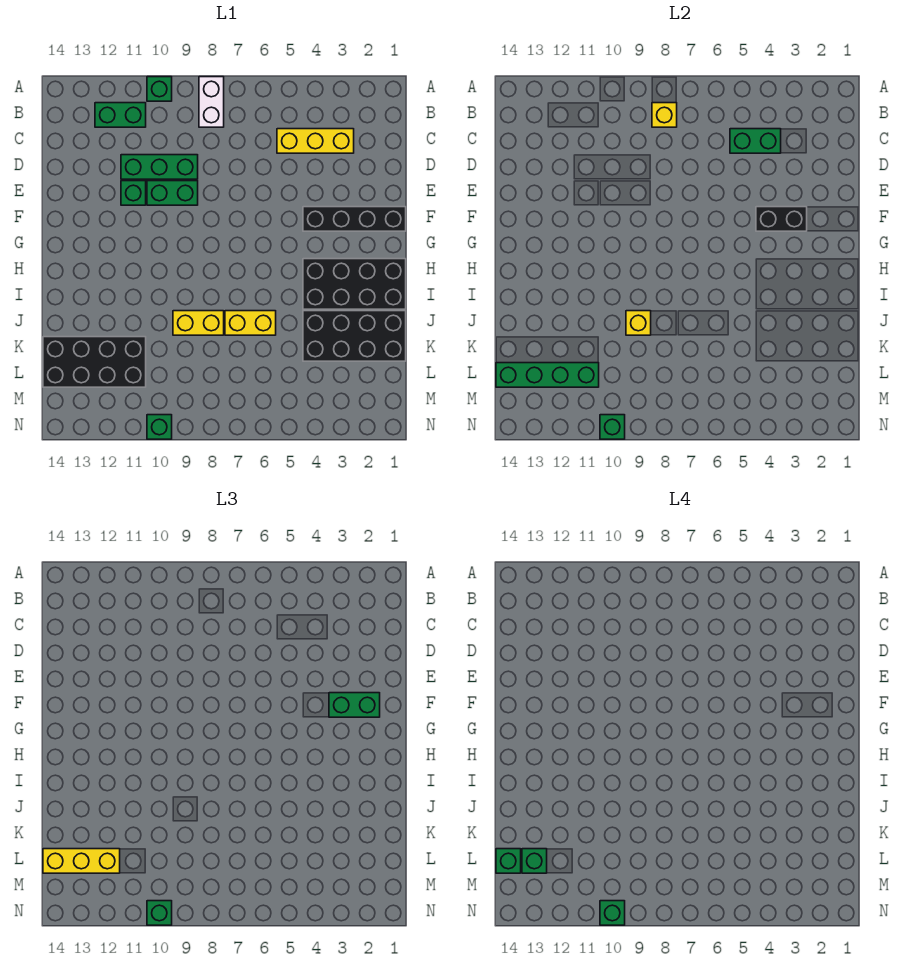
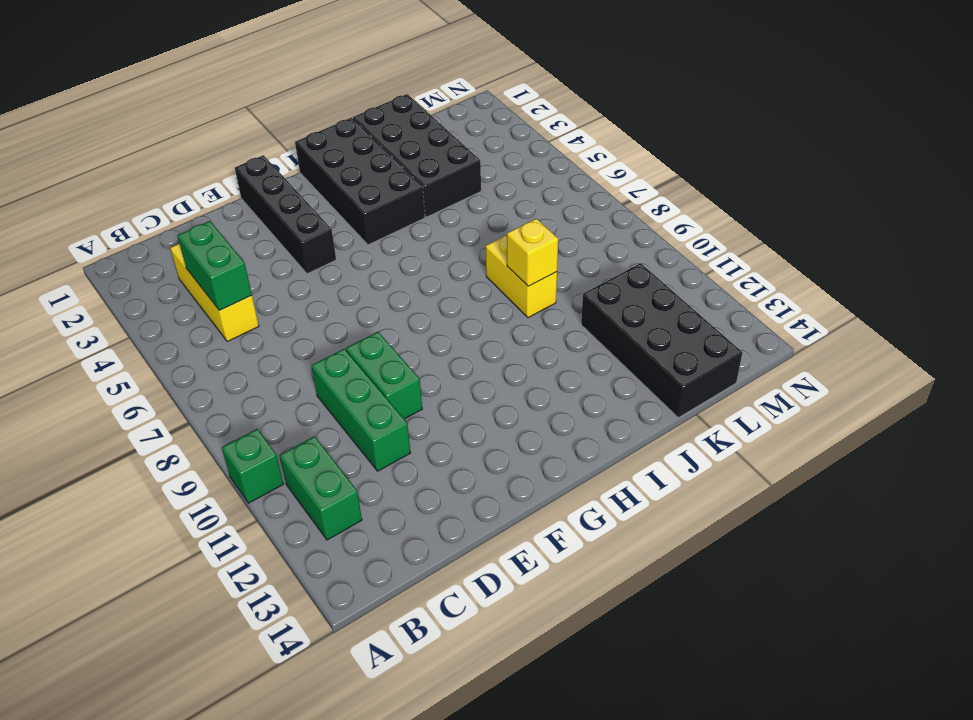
none -> white brick A8:B8 level 1
none -> green brick E11 level 1
none -> yellow brick J6:J7 level 1

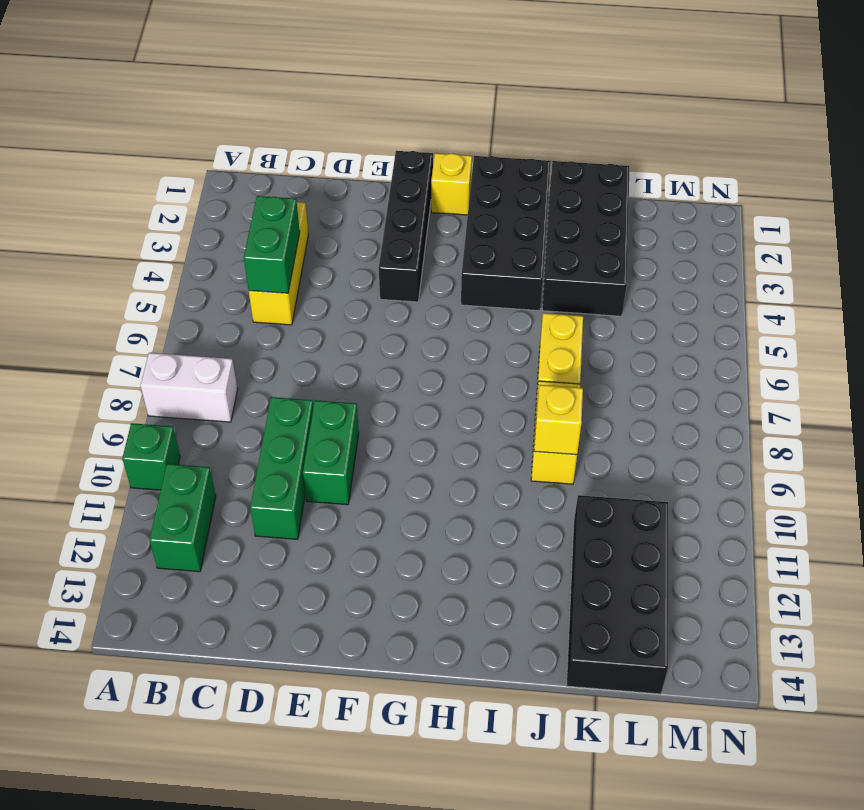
yellow brick G1 level 1 -> yellow brick B8 level 2
none -> green brick E11 level 1
none -> green brick N10 level 1
none -> black brick F3:F4 level 2

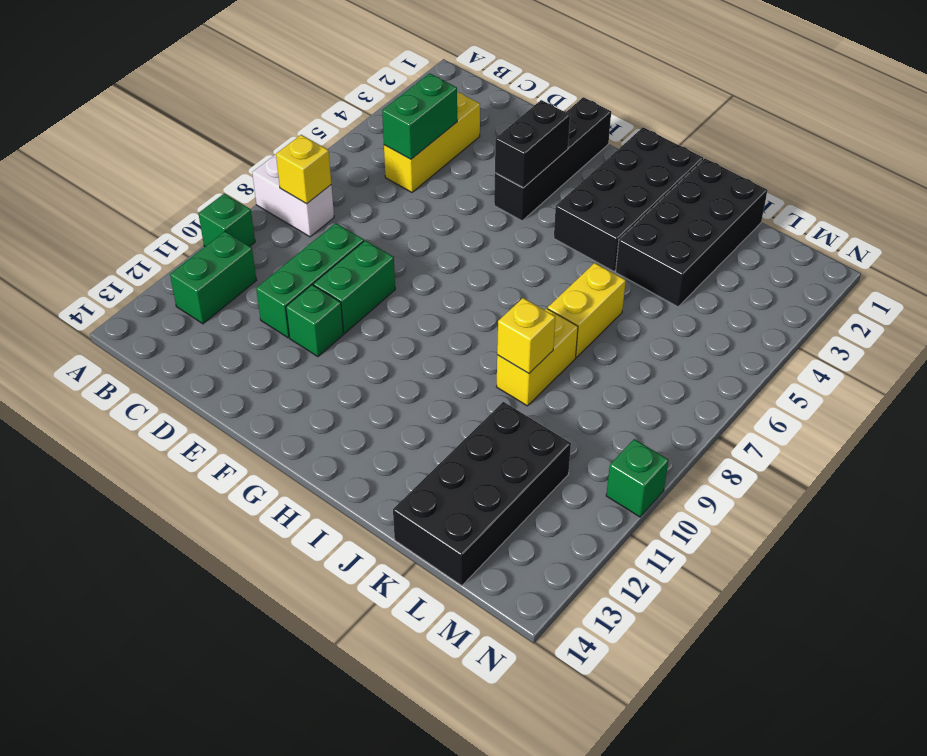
none -> green brick L11:L14 level 2
none -> green brick N10 level 2
none -> green brick F2:F3 level 3

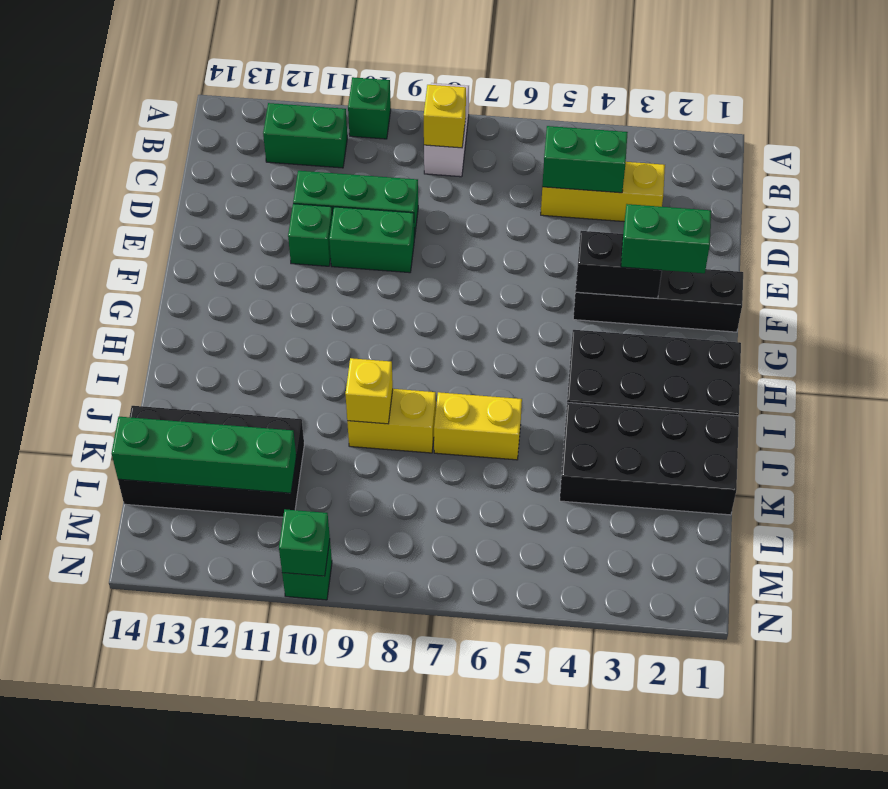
none -> yellow brick L12:L14 level 3
none -> green brick N10 level 3
none -> green brick L13 level 4

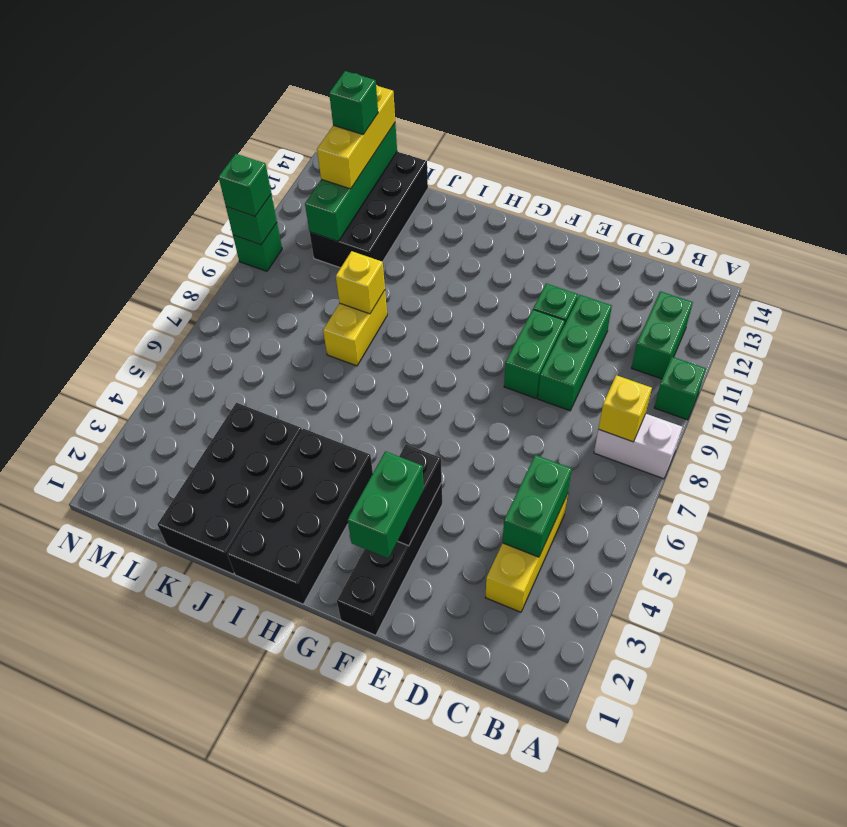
none -> yellow brick J6:J7 level 1
none -> green brick L14 level 4
none -> green brick N10 level 4

